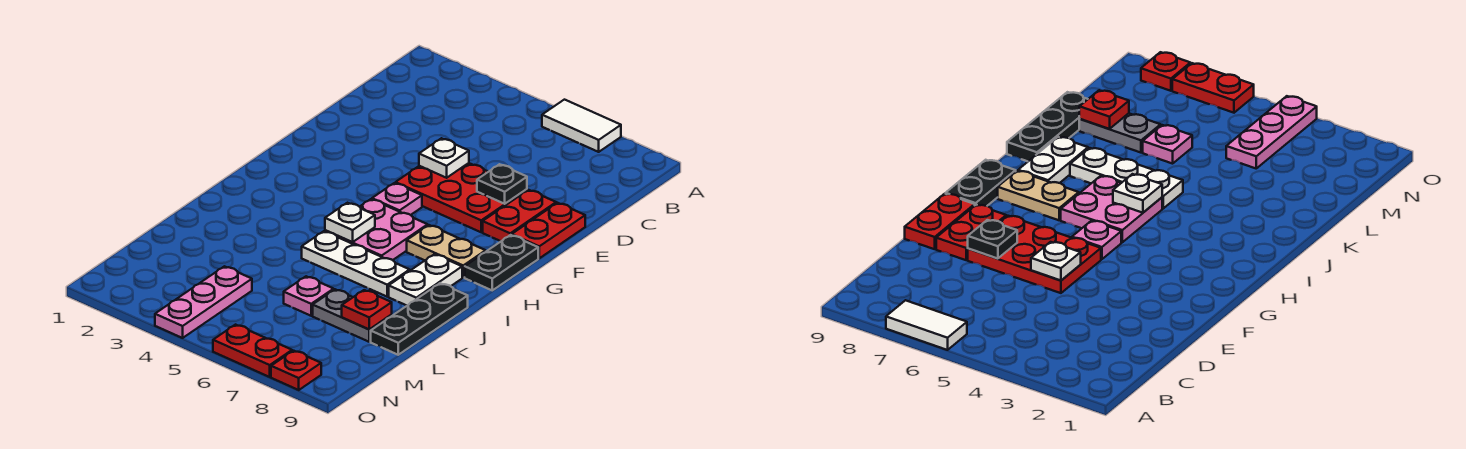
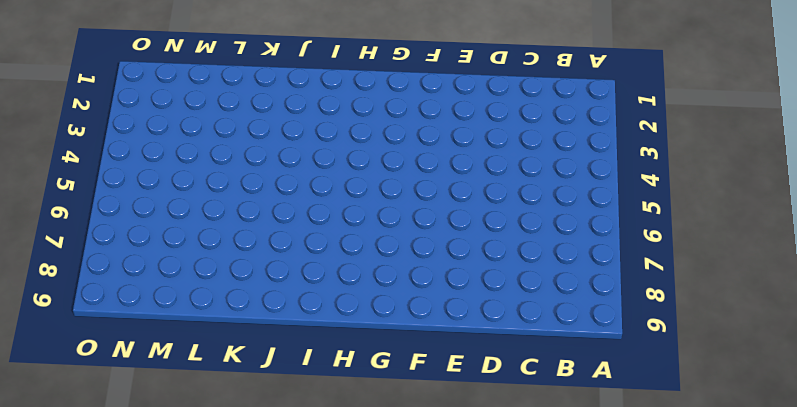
none -> white tile A6:A7 level 1
none -> red plate E5:F7 level 1
none -> red plate E8:F8 level 1

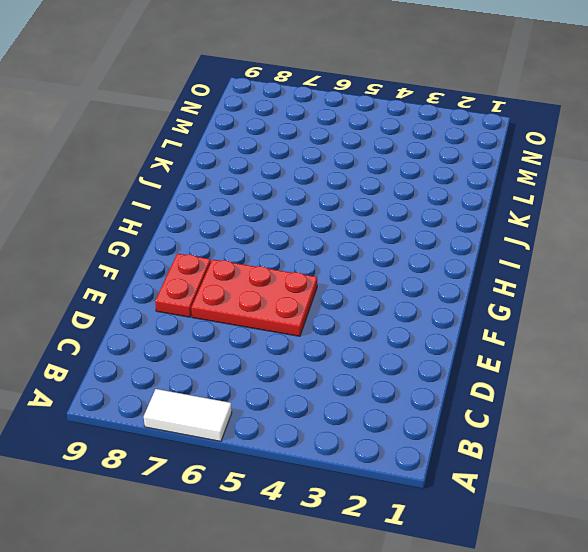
none -> red plate E9:F9 level 1
none -> pink plate G5 level 1
none -> black plate G9:H9 level 1

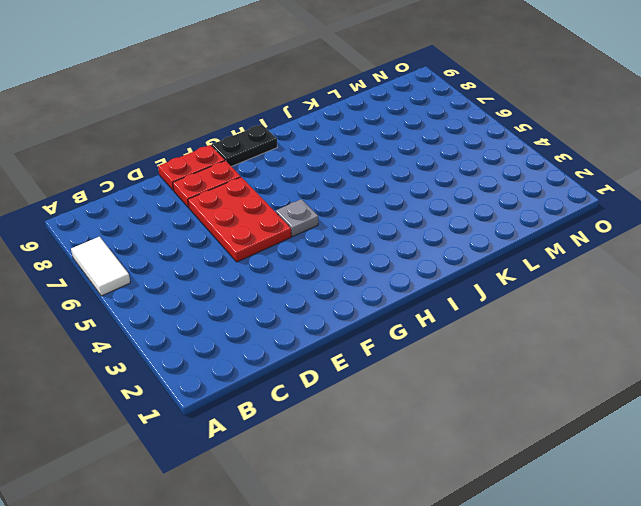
grey plate G5 level 1 -> pink plate G5 level 1
none -> pink plate H5:I6 level 1
none -> tan plate H7:H8 level 1
none -> white plate I8:J8 level 1

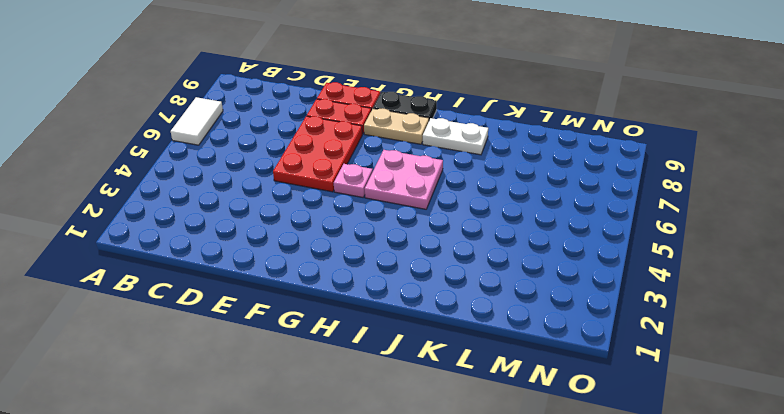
tan plate G8:H8 level 1 -> tan plate H7:H8 level 1
none -> white plate J5:J7 level 1
none -> black plate J9:L9 level 1
none -> pink plate L6 level 1

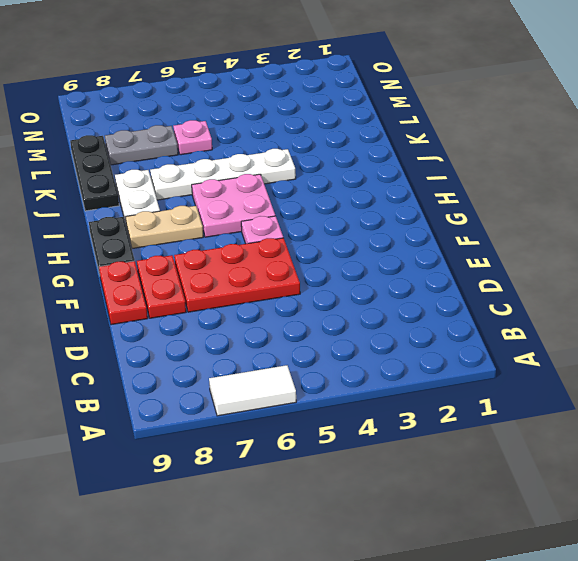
white plate J4:J7 level 1 -> white plate J5:J7 level 1
none -> pink plate M4:O4 level 1
none -> red plate O6:O7 level 1
none -> red plate O8 level 1

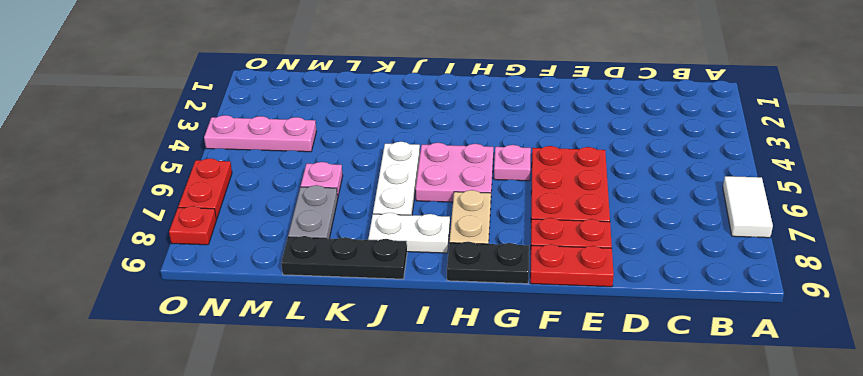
none -> white plate E5 level 2
none -> black plate E7 level 2
none -> white plate I5 level 2

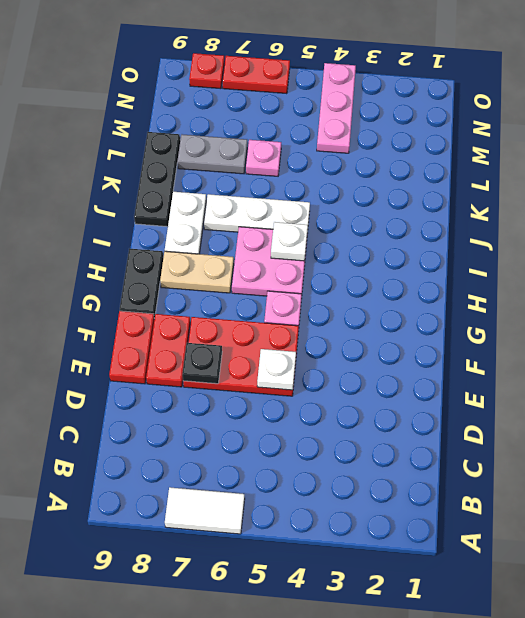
none -> red plate L8 level 2

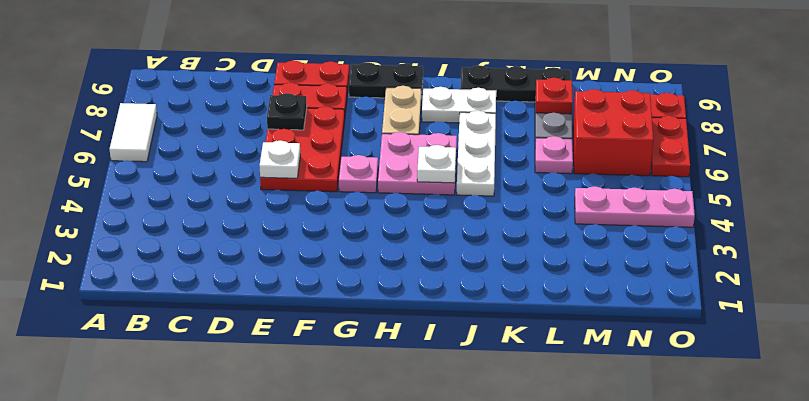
red brick M6:N7 level 1 -> none

